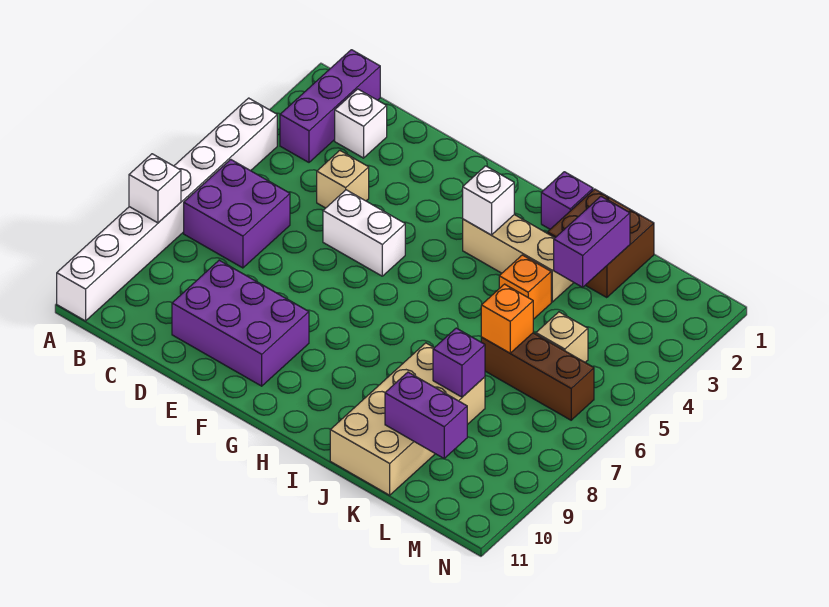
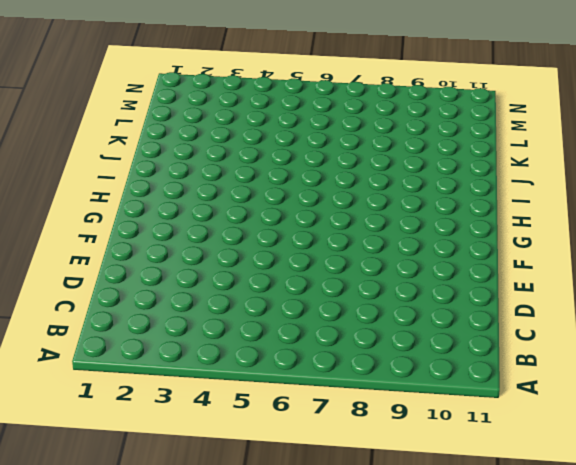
none -> white brick A4:A11 level 1
none -> purple brick B1:B3 level 1
none -> purple brick B6:C7 level 1

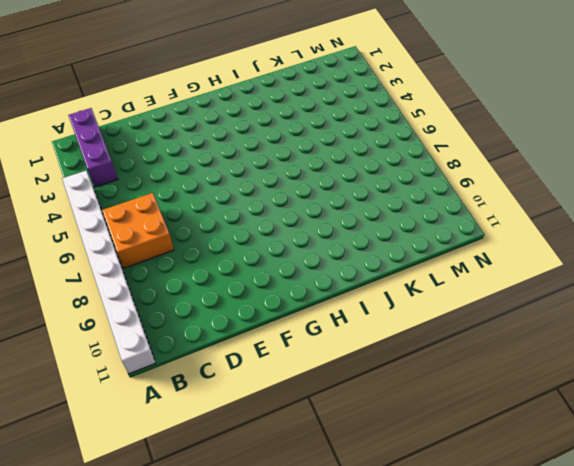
orange brick B6:C7 level 1 -> purple brick B6:C7 level 1
none -> white brick C2 level 1
none -> tan brick D4 level 1
none -> purple brick D9:F10 level 1

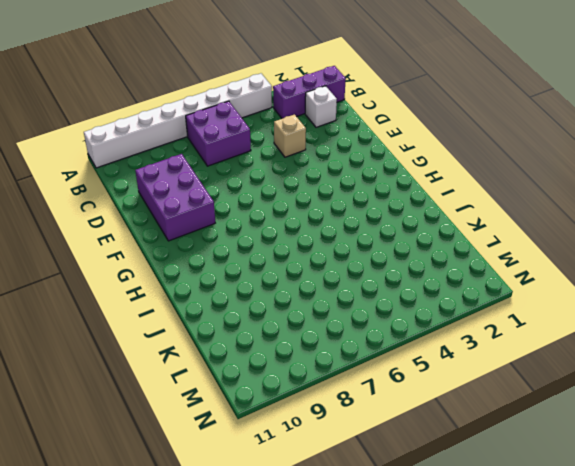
none -> white brick E5:F5 level 1
none -> tan brick H3:J3 level 1
none -> purple brick I1 level 1

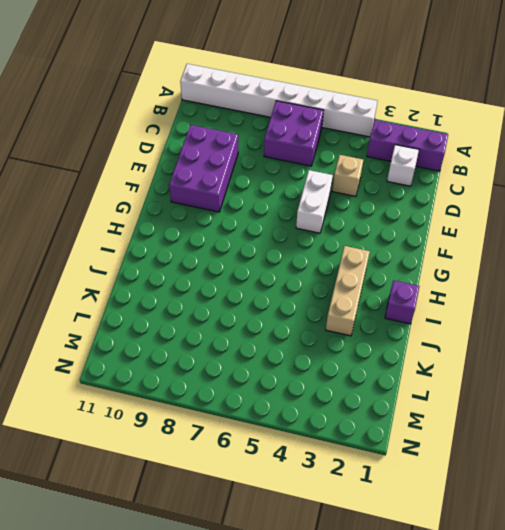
none -> brown brick J1:K2 level 1
none -> orange brick J4 level 1
none -> tan brick J8:K11 level 1

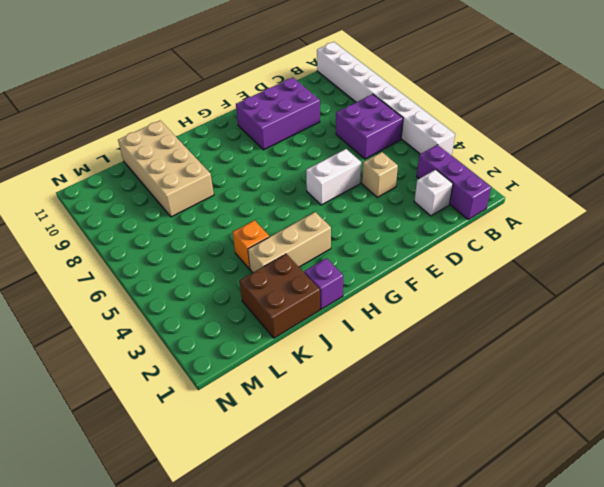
none -> brown brick K6:M6 level 1
none -> tan brick L5 level 1
none -> white brick A8 level 2

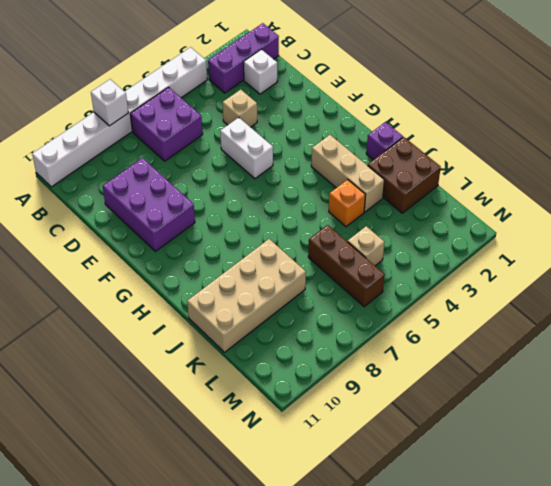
none -> white brick H3 level 2
none -> purple brick K2:K3 level 2
none -> orange brick K6 level 2

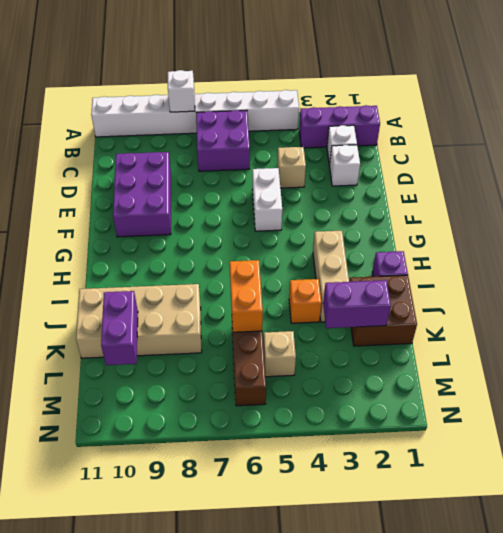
white brick D2 level 1 -> white brick H3 level 2
orange brick J6:K6 level 2 -> orange brick K6 level 2
none -> purple brick K8 level 2

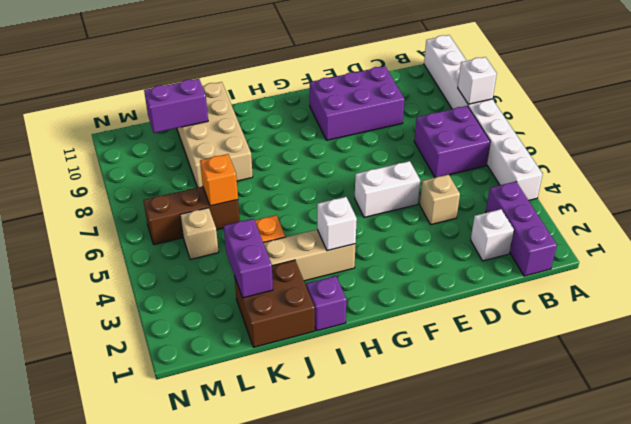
none -> purple brick K8 level 2

